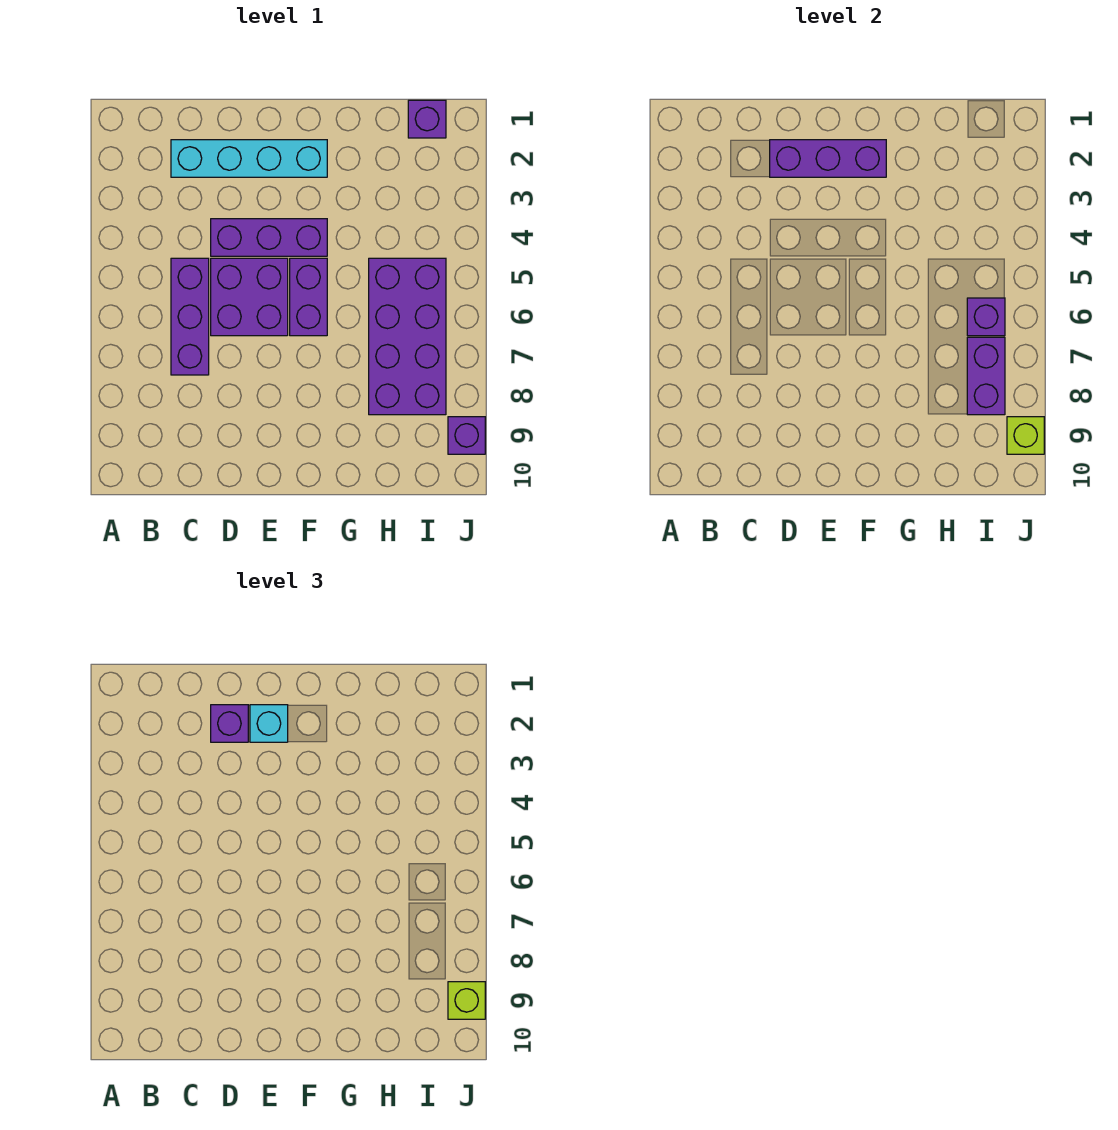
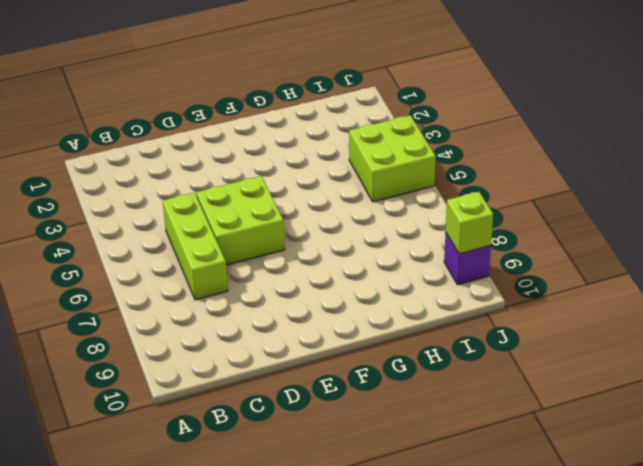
lime brick C5:C7 level 1 -> purple brick C5:C7 level 1
lime brick D5:E6 level 1 -> purple brick D5:E6 level 1
lime brick I4:J5 level 1 -> purple brick H5:I8 level 1
none -> cyan brick C2:F2 level 1
none -> purple brick D4:F4 level 1
none -> purple brick F5:F6 level 1

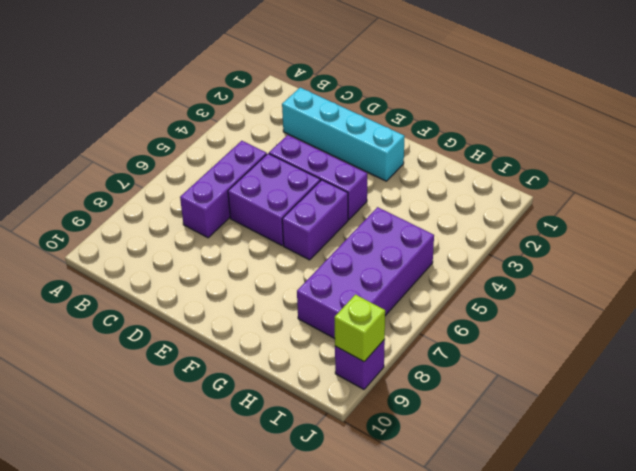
none -> purple brick I1 level 1
none -> purple brick D2:F2 level 2
none -> purple brick I6 level 2

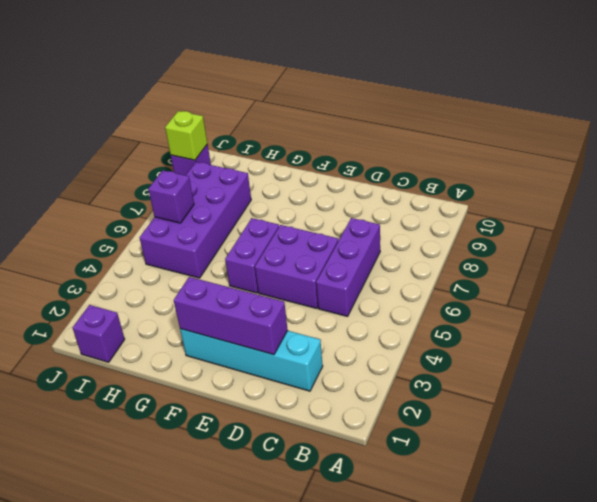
none -> purple brick D4:F4 level 1
none -> purple brick I7:I8 level 2
none -> purple brick D2 level 3

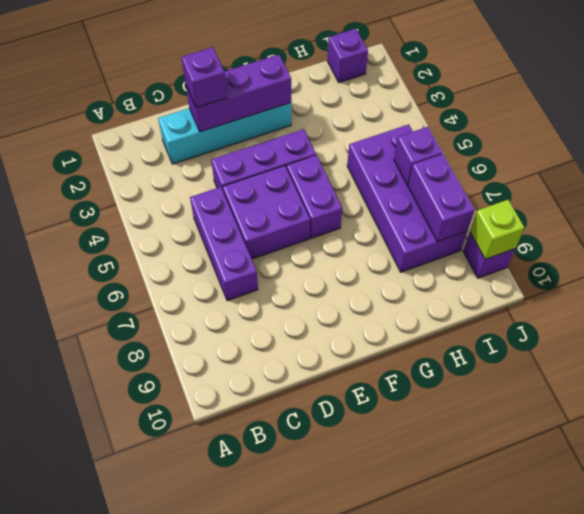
none -> cyan brick E2 level 3
none -> lime brick J9 level 3

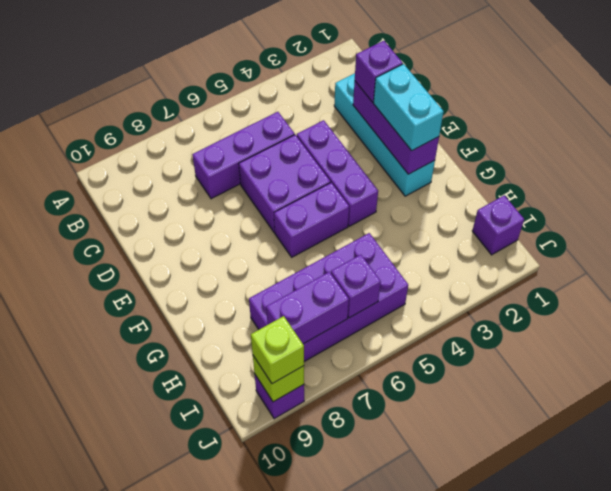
cyan brick E2:F2 level 3 -> cyan brick E2 level 3

